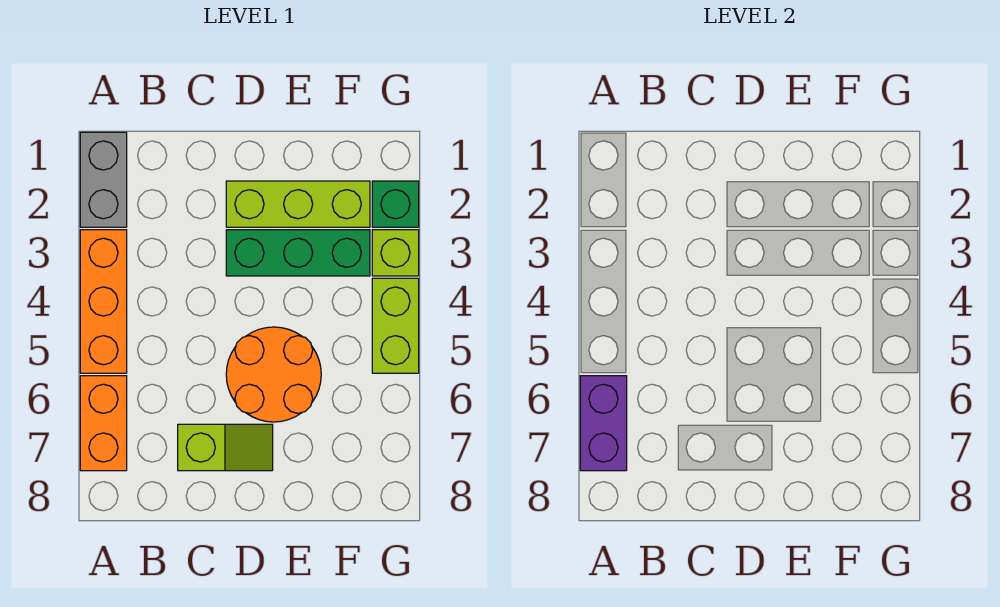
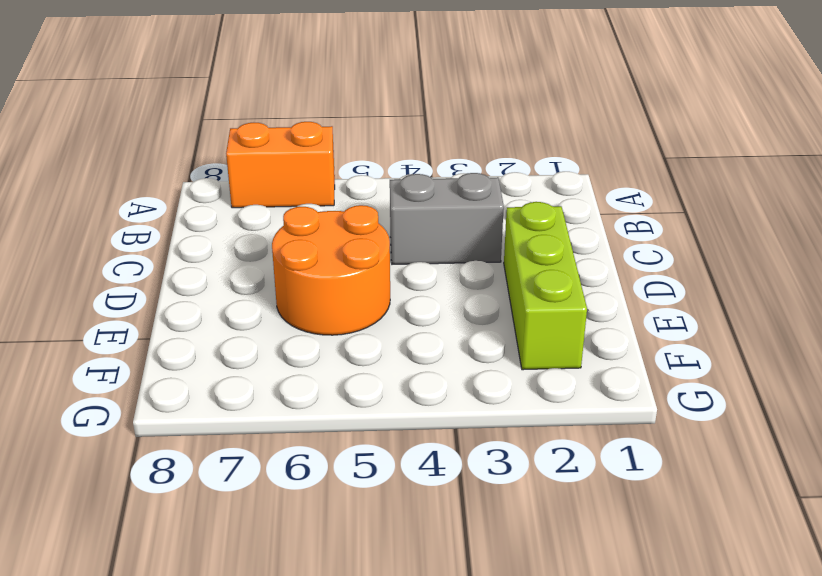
grey brick C3:C4 level 1 -> grey brick A1:A2 level 1
none -> orange brick A3:A5 level 1
none -> lime slope C7:D7 level 1 top C

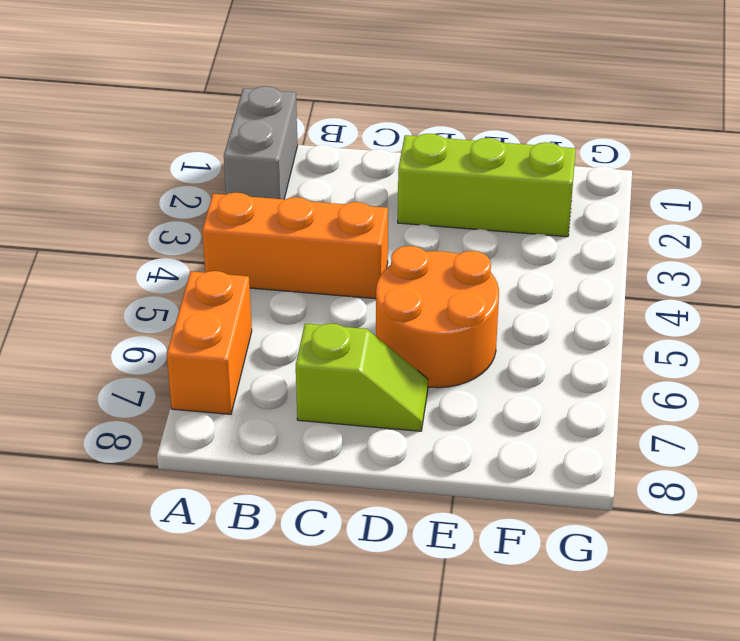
orange brick A4:C4 level 1 -> orange brick A3:A5 level 1
none -> green brick D3:F3 level 1
none -> green brick G2 level 1

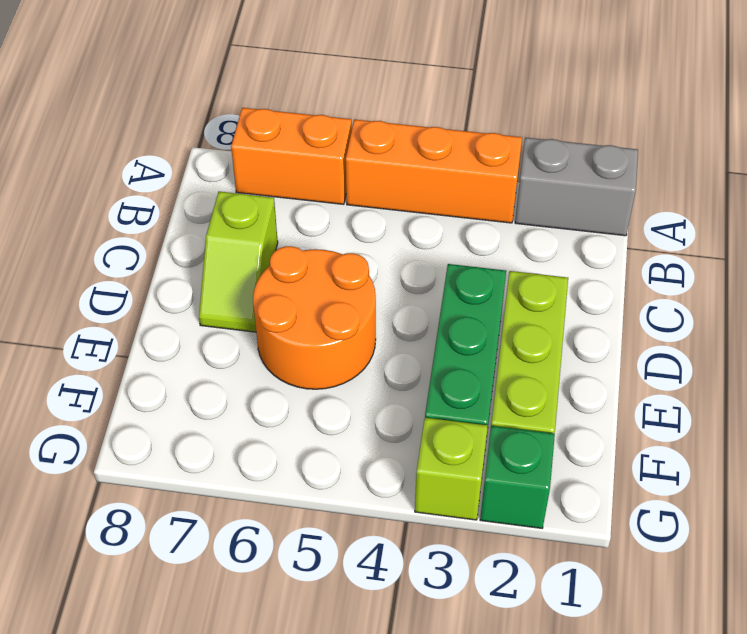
none -> lime brick G4:G5 level 1
none -> purple brick A6:A7 level 2

